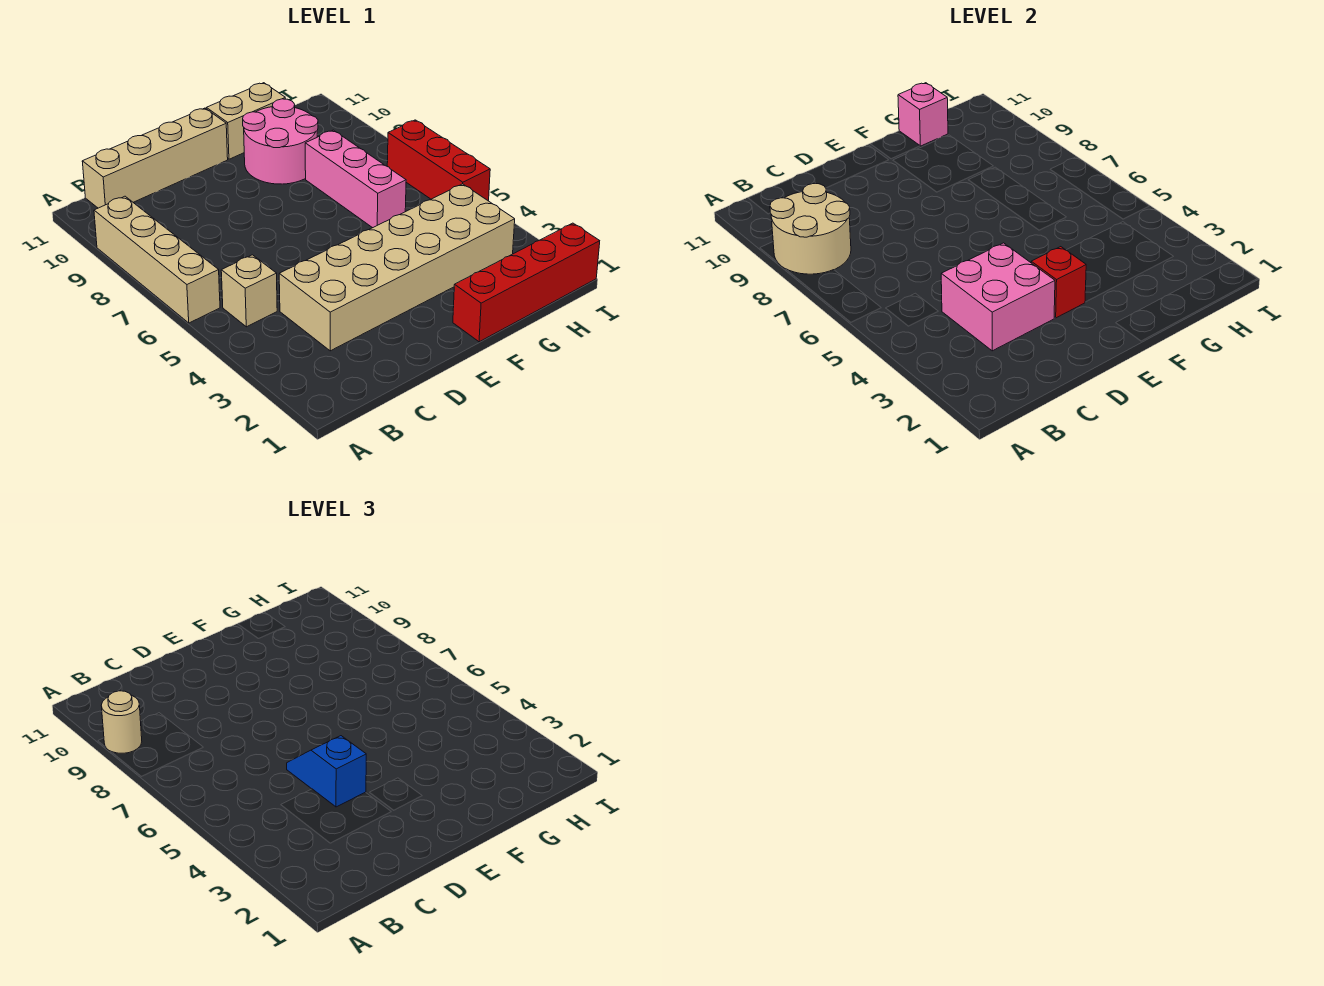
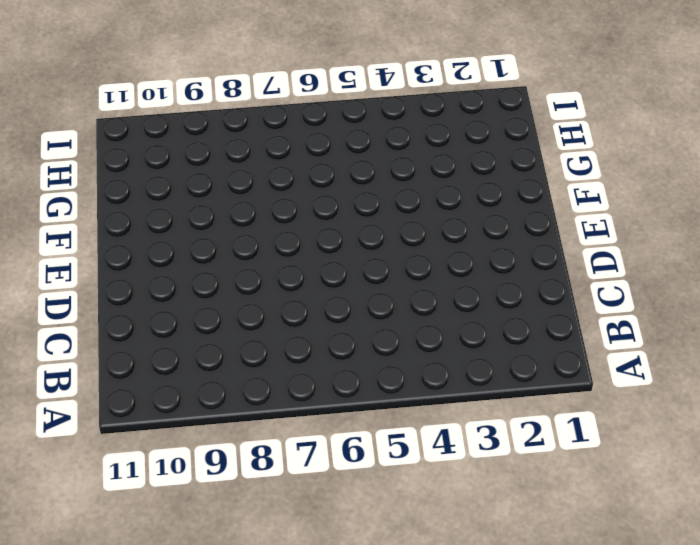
none -> tan brick A6:A9 level 1
none -> tan brick B5 level 1
none -> tan brick B11:E11 level 1

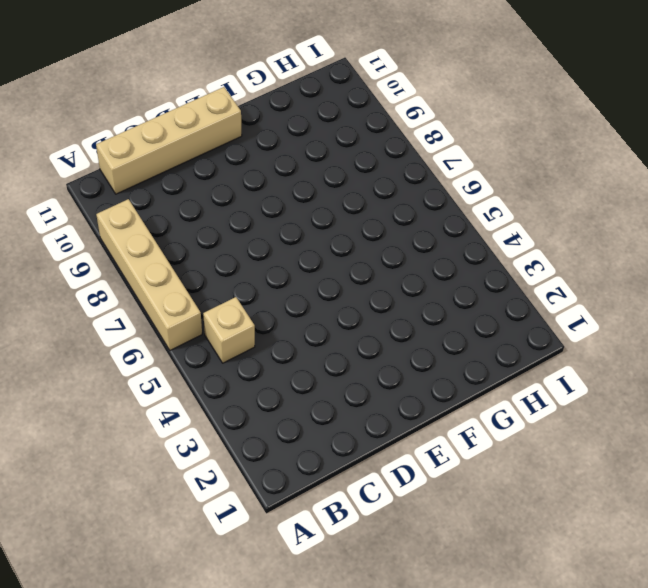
none -> tan brick C3:H4 level 1
none -> red brick F1:I1 level 1
none -> pink round brick F9:G10 level 1

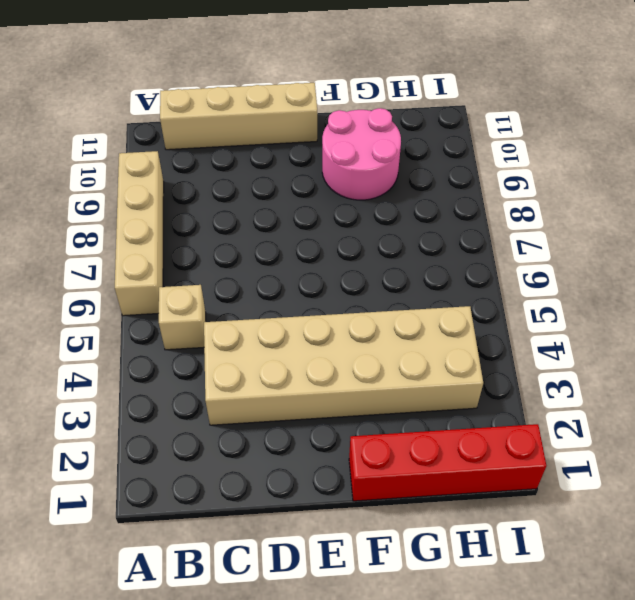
none -> tan brick F11:G11 level 1
none -> pink brick G6:G8 level 1
none -> red brick I5:I7 level 1

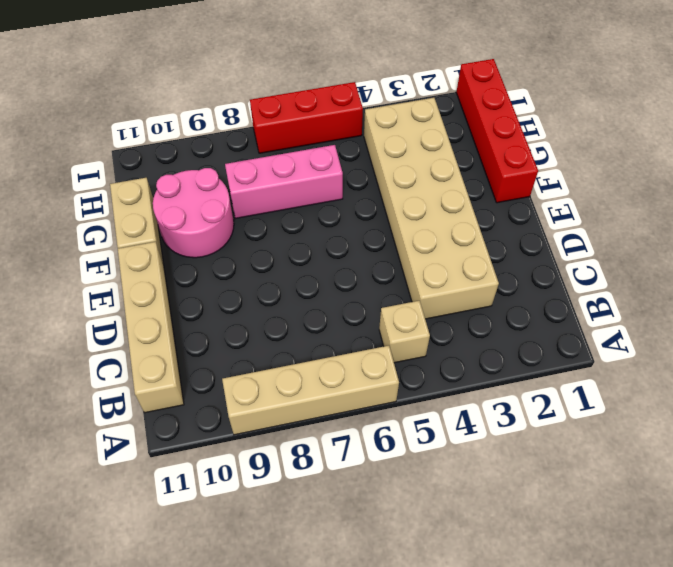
none -> tan round brick A8:B9 level 2
none -> pink brick C3:D4 level 2
none -> red brick E3 level 2

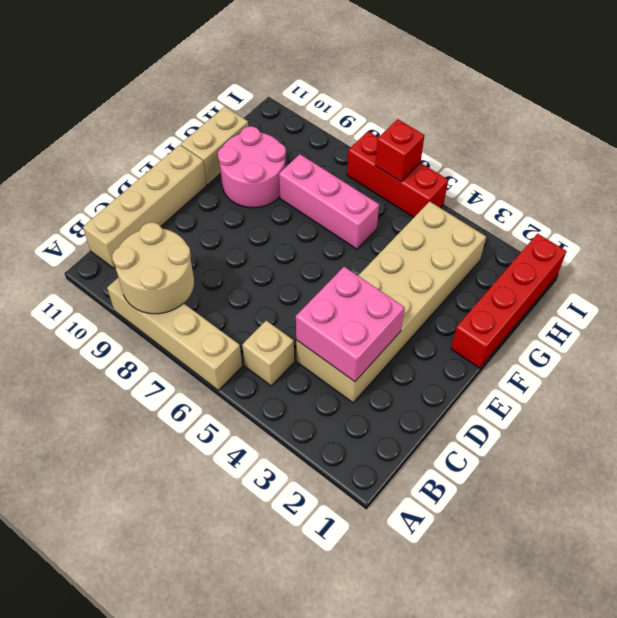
red brick I6 level 2 -> red brick E3 level 2
none -> pink brick G11 level 2
none -> tan round brick A9 level 3
none -> blue slope D4:D5 level 3 top 4

